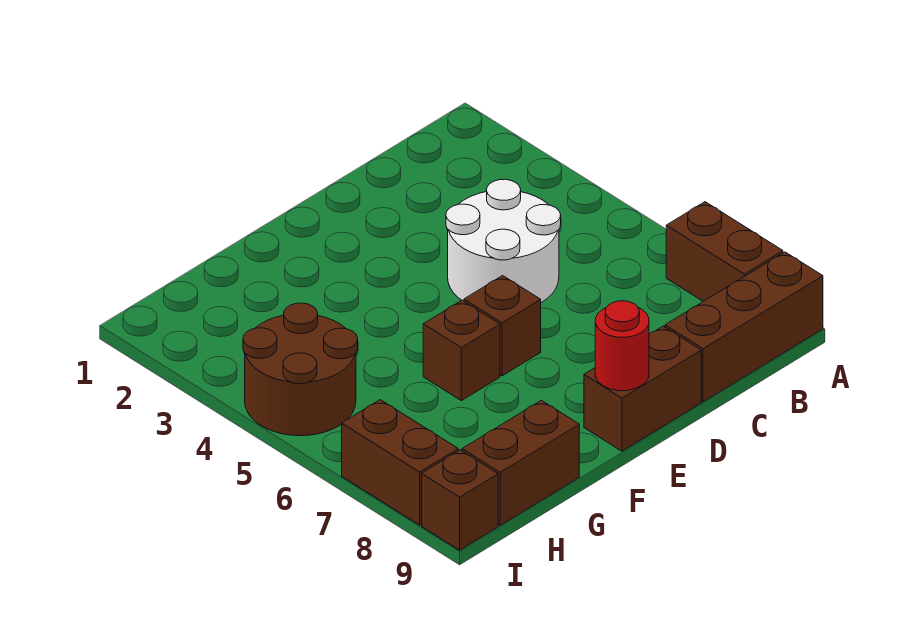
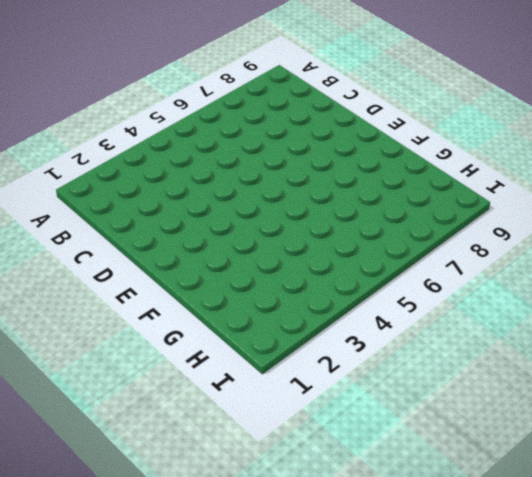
none -> brown brick A7:A8 level 1
none -> brown brick A9:C9 level 1

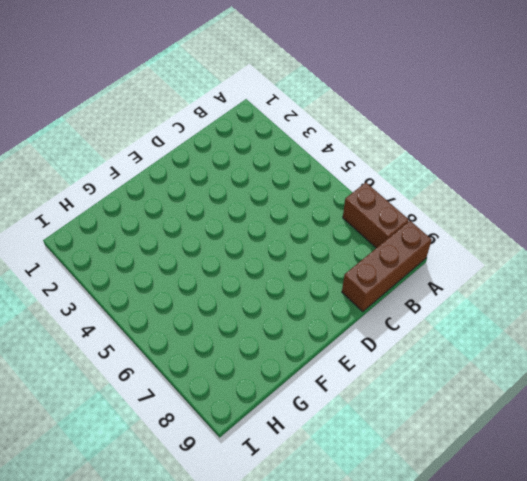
none -> white round brick C4:D5 level 1
none -> brown brick D9:E9 level 1

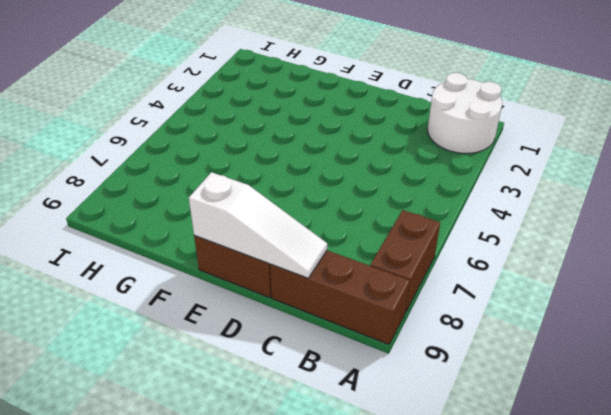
white round brick A1:B2 level 1 -> white round brick C4:D5 level 1
white slope C9:E9 level 2 top E -> red round brick E9 level 2
none -> brown brick E6 level 1
none -> brown brick F6 level 1

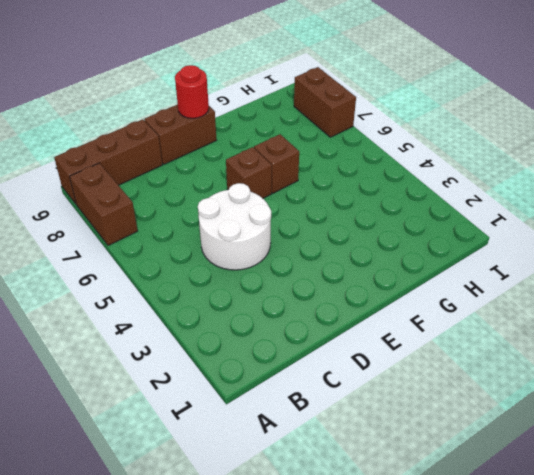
none -> brown brick G9:H9 level 1
none -> brown round brick H4:I5 level 1

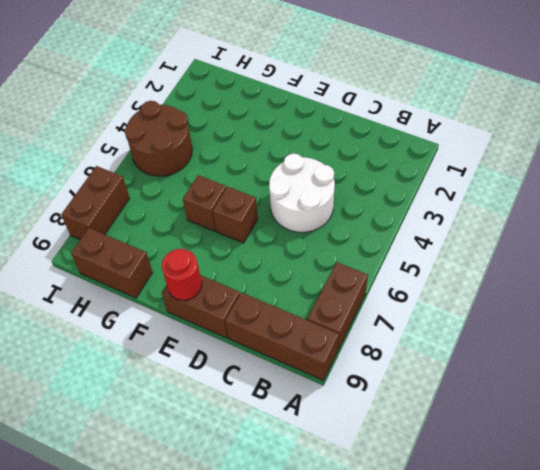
none -> brown brick I9 level 1

